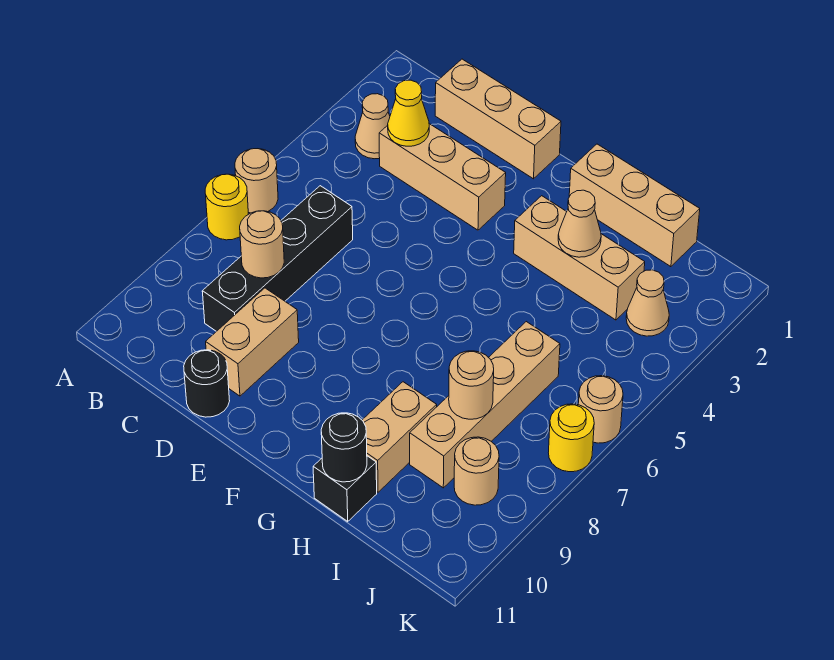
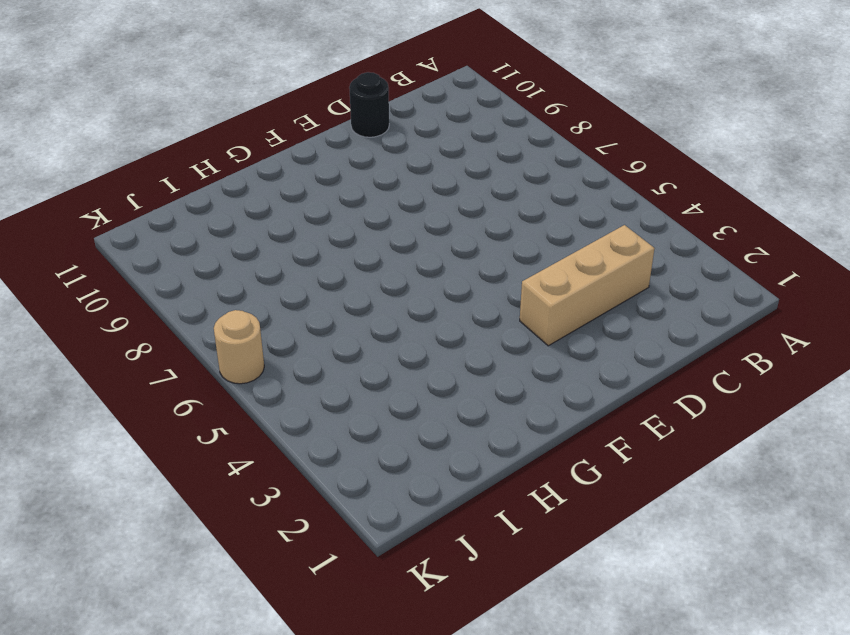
none -> tan round brick A6 level 1
none -> yellow round brick A7 level 1
none -> tan cone B3 level 1

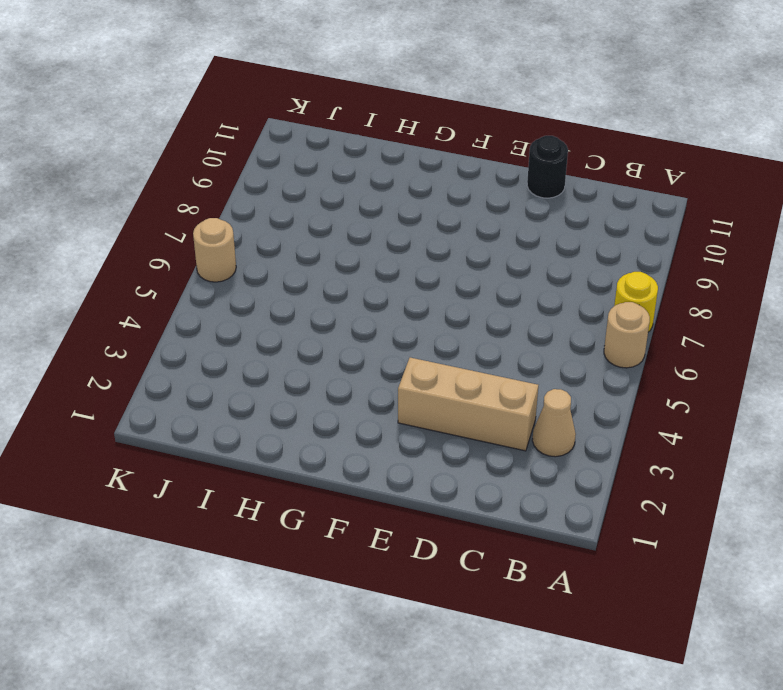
none -> tan brick C1:E1 level 1
none -> black brick C6:C9 level 1
none -> tan brick D9:D10 level 1

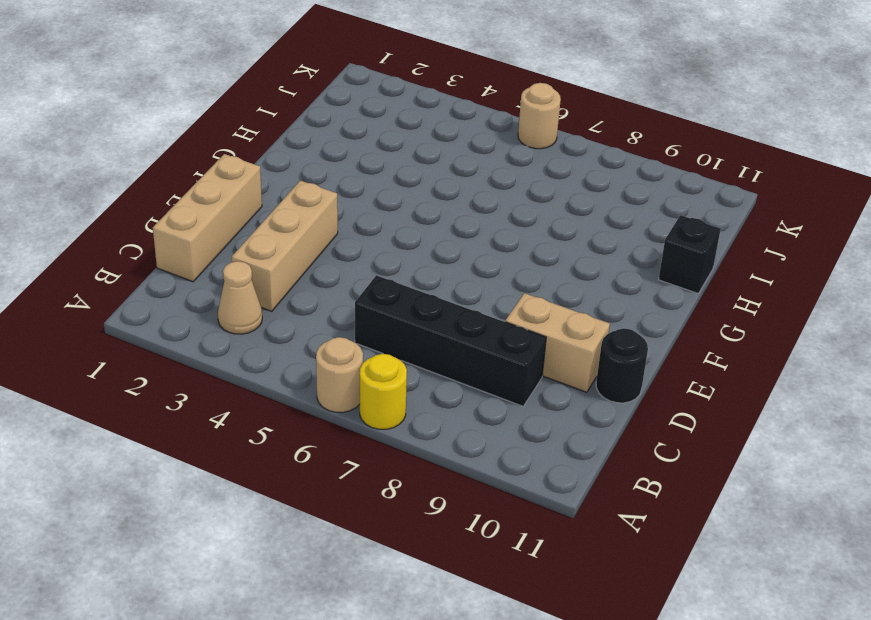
none -> tan brick G1:I1 level 1
none -> tan brick G3:I3 level 1
none -> tan brick H9:H10 level 1

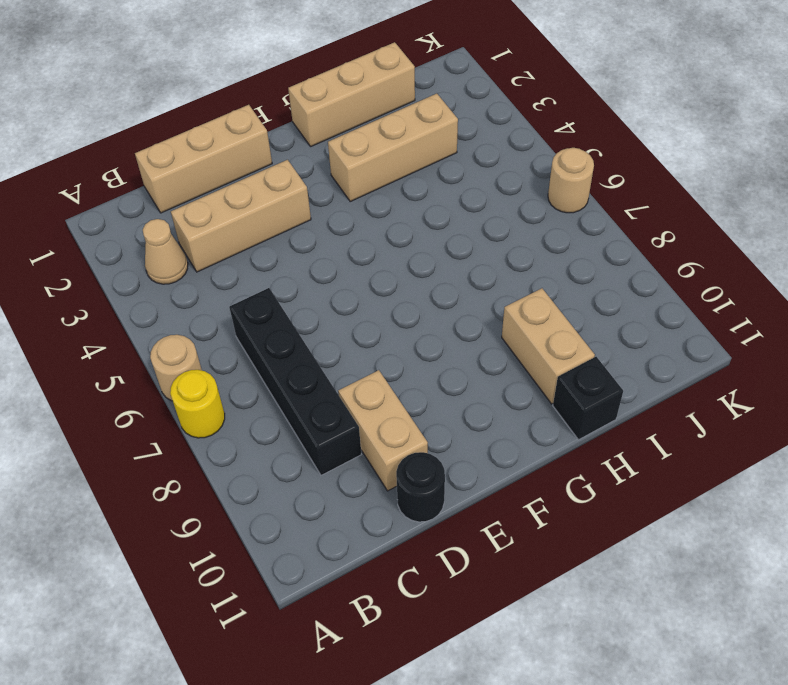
none -> tan brick I6:I9 level 1
none -> tan cone J3 level 1
none -> tan round brick J9 level 1

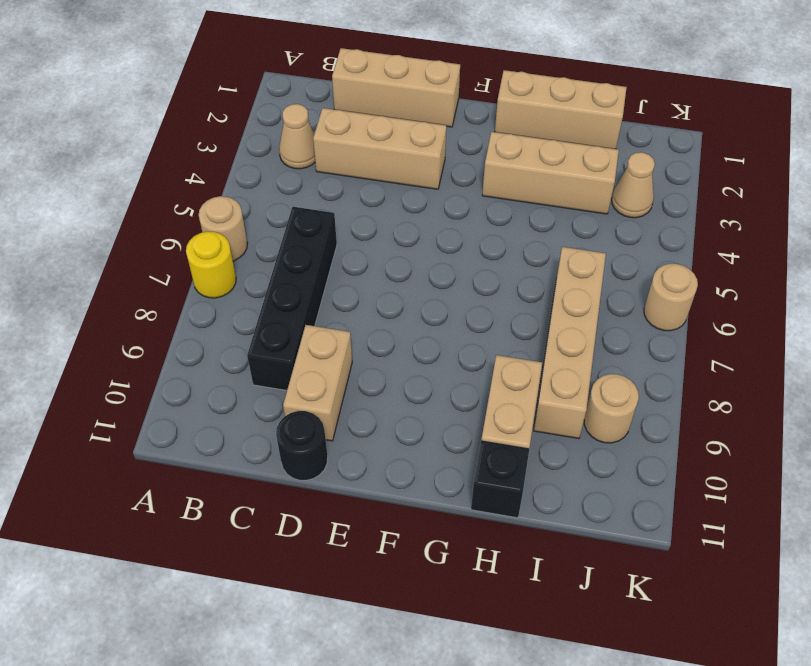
none -> yellow round brick K7 level 1
none -> yellow cone C3 level 2
none -> tan round brick C8 level 2

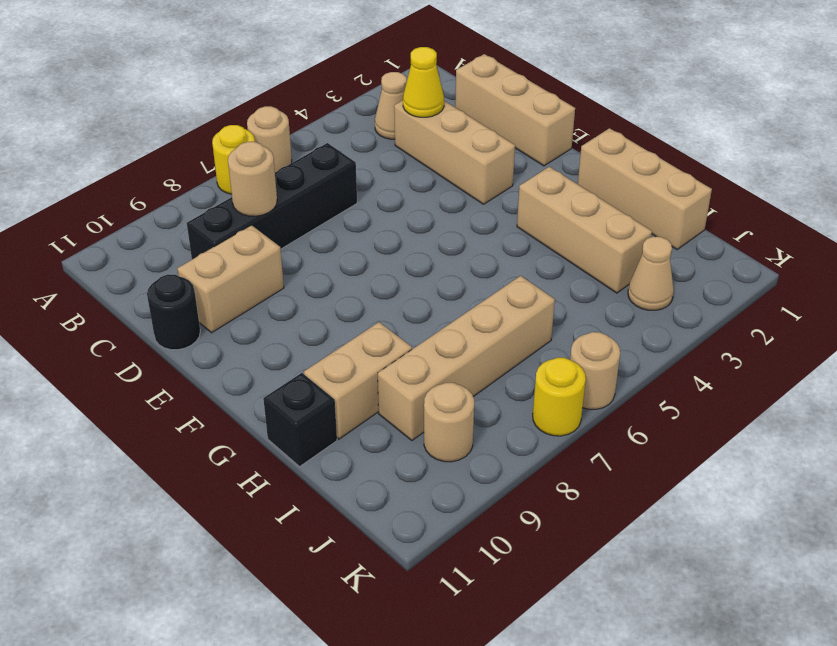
none -> tan cone H3 level 2
none -> black round brick H11 level 2
none -> tan round brick I8 level 2

